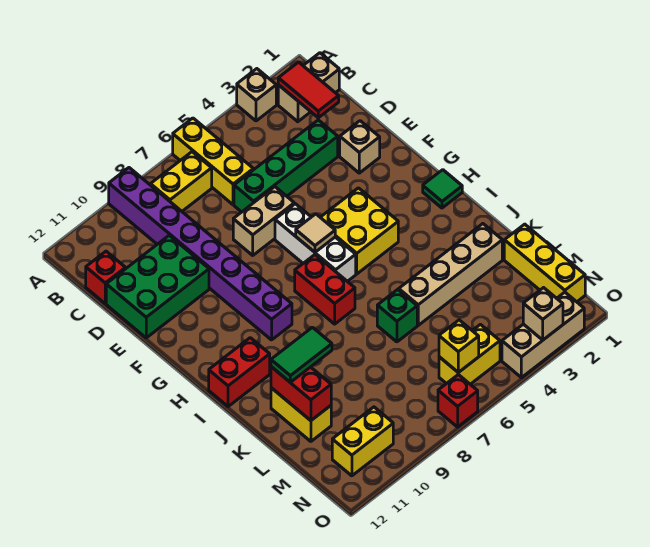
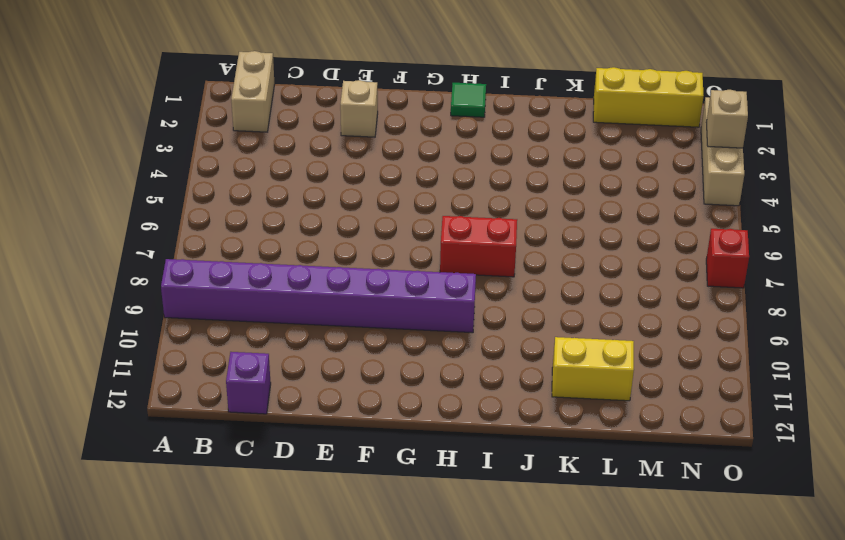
purple brick C12 level 1 -> red brick C12 level 1
none -> tan brick A3 level 1
none -> yellow brick A6:C6 level 1
none -> yellow brick B7:B8 level 1

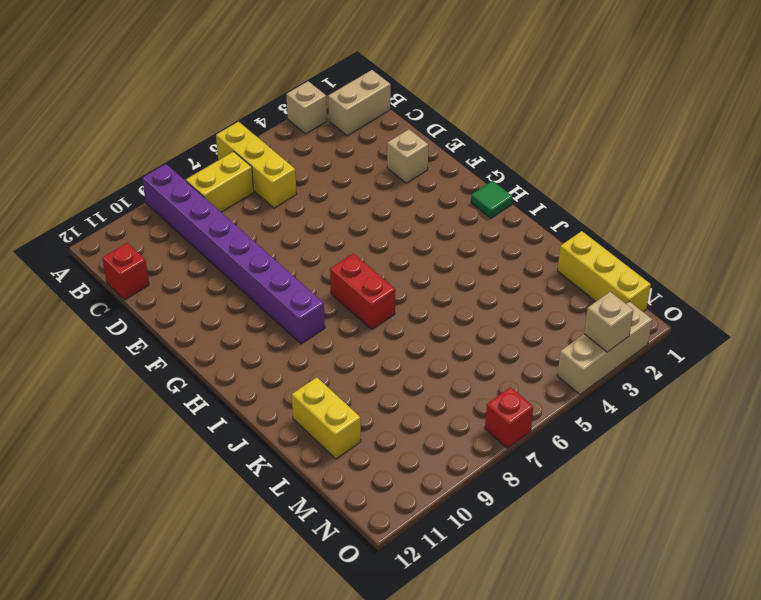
none -> green brick D3:D6 level 1
none -> green brick D10:E12 level 1
none -> tan brick E6:E7 level 1

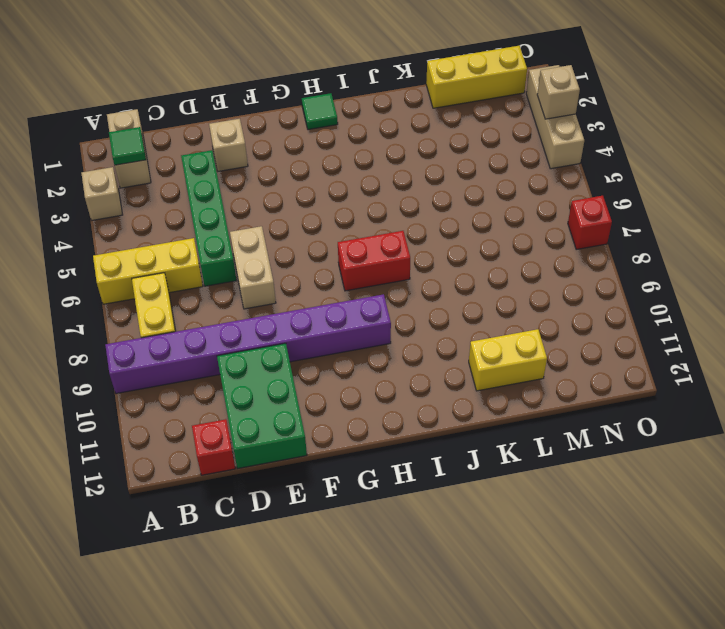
green tile B2 level 2 -> red tile B2:C2 level 2
none -> white brick F6:H6 level 1
none -> yellow brick G4:H5 level 1
none -> red brick I11:I12 level 1

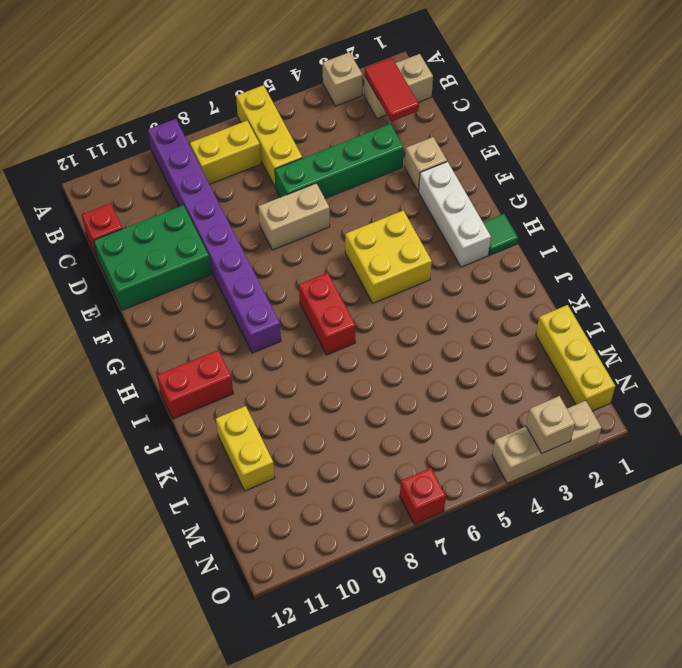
white brick F2:H2 level 1 -> white brick F6:H6 level 1
none -> tan brick K2:K5 level 1
none -> green brick K6 level 1
none -> yellow brick N5:N6 level 1

